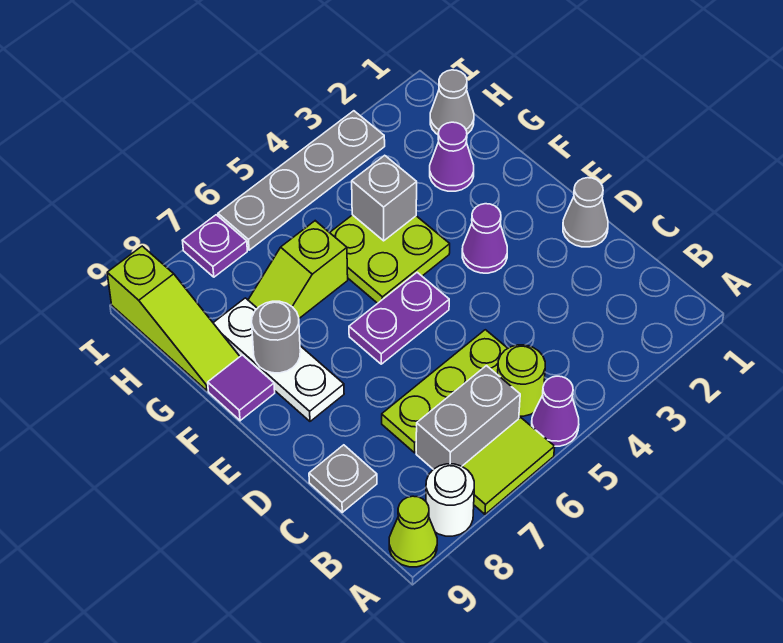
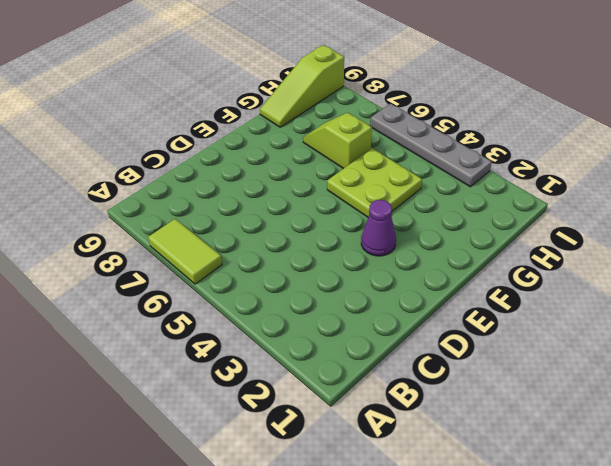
none -> purple cone A5 level 1
none -> white round brick A8 level 1
none -> lime cone A9 level 1

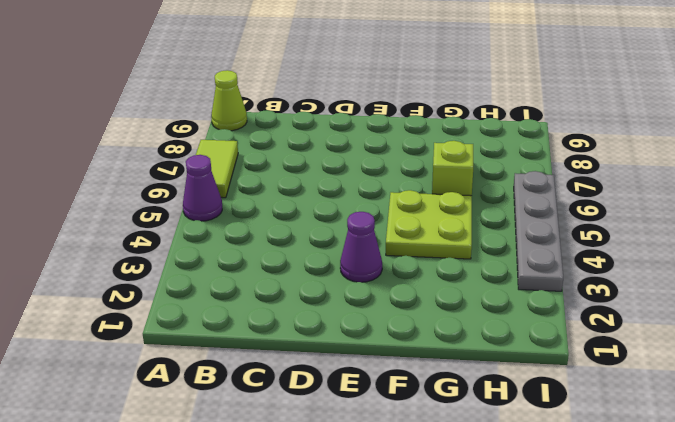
none -> white round brick A8 level 1
none -> lime round brick B5 level 1
none -> grey brick B6:B7 level 1

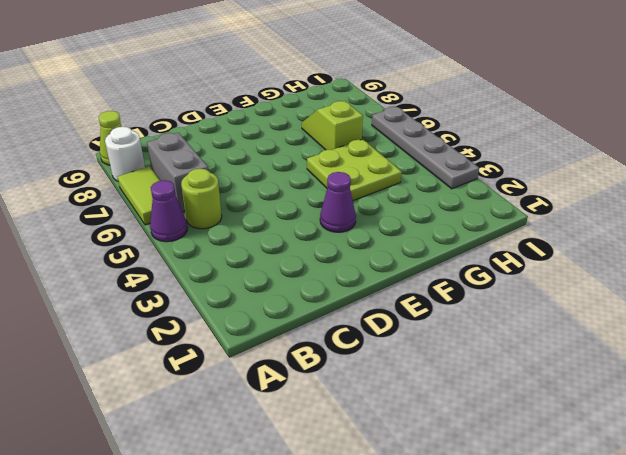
none -> lime plate C5:C7 level 1
none -> grey plate C9 level 1
none -> grey cone D1 level 1

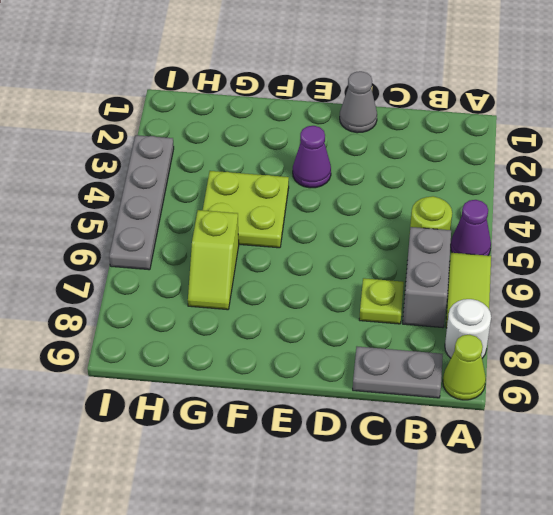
grey plate B9:C9 level 1 -> grey plate C9 level 1
lime plate C7 level 1 -> lime plate C5:C7 level 1
none -> purple plate E5:E6 level 1
none -> white plate E8:G8 level 1
none -> purple tile F9 level 1

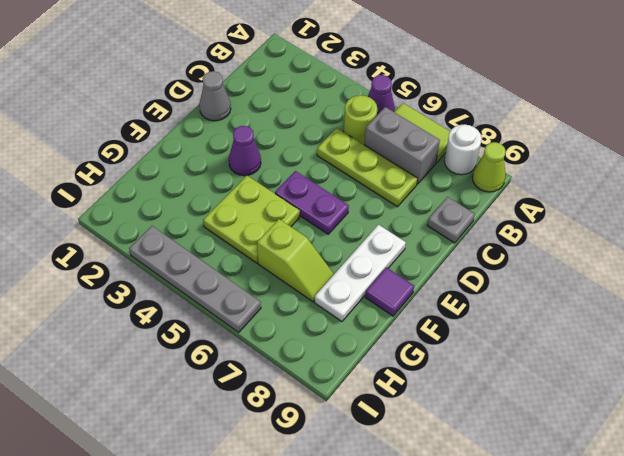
none -> purple cone G2 level 1
none -> lime slope G9:I9 level 1 top I
none -> grey cone H1 level 1

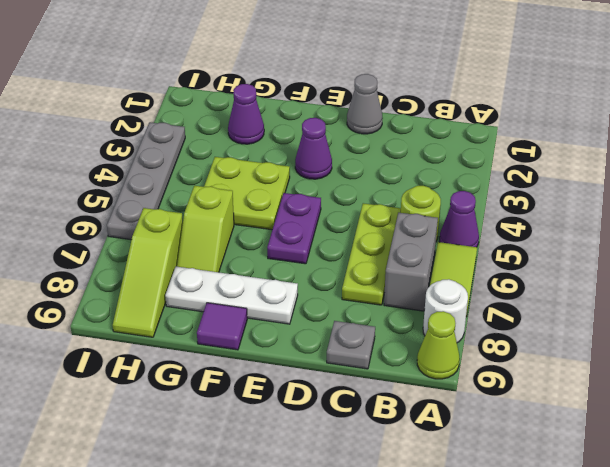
lime slope H7:H9 level 1 top 7 -> lime slope G9:I9 level 1 top I
none -> grey cone H1 level 1
none -> purple plate I7 level 1
none -> grey round brick F8 level 2

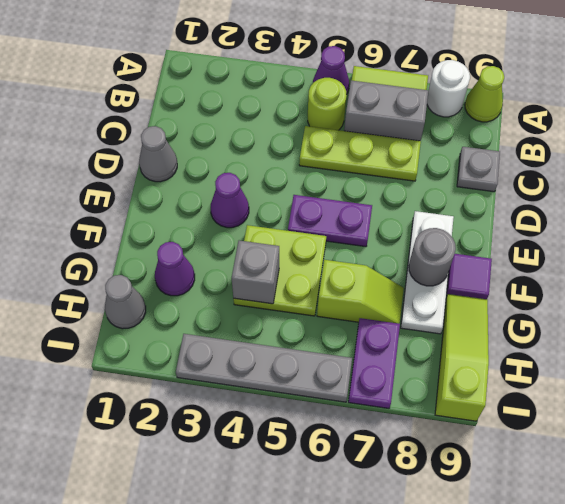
purple plate H7:I7 level 1 -> purple plate I7 level 1

